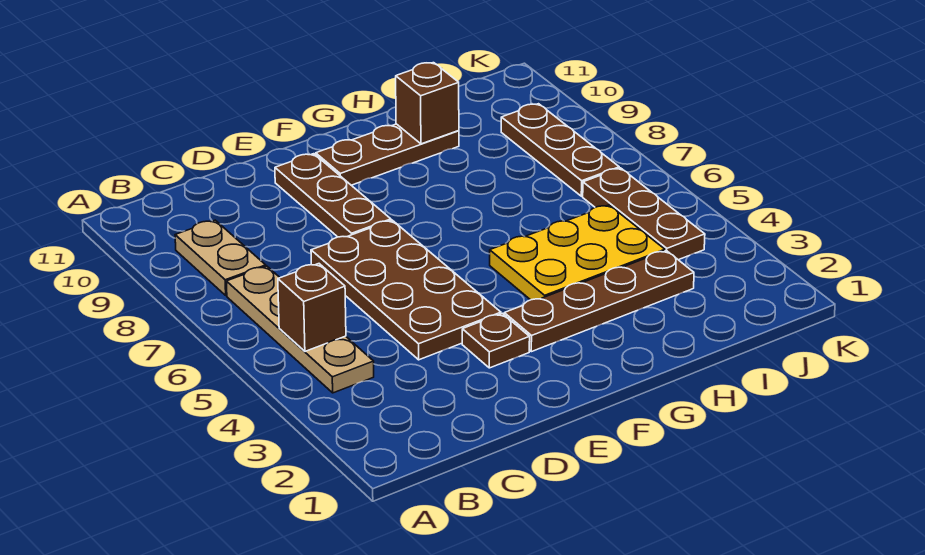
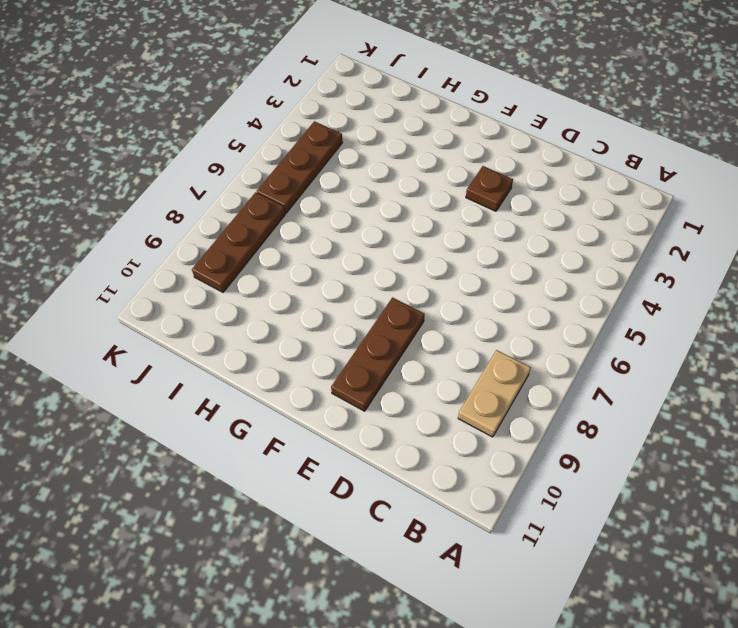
none -> tan plate B4:B7 level 1
none -> brown plate D4:E7 level 1
none -> brown plate F3:I3 level 1

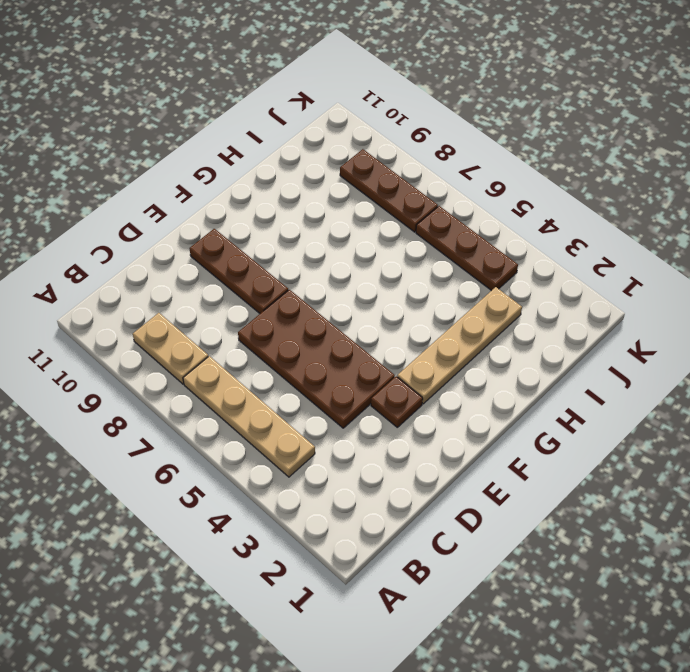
tan plate F3:I3 level 1 -> brown plate F3:I3 level 1
none -> brown plate F10:H10 level 1
none -> yellow plate G4:I5 level 1
none -> brown brick B5 level 2

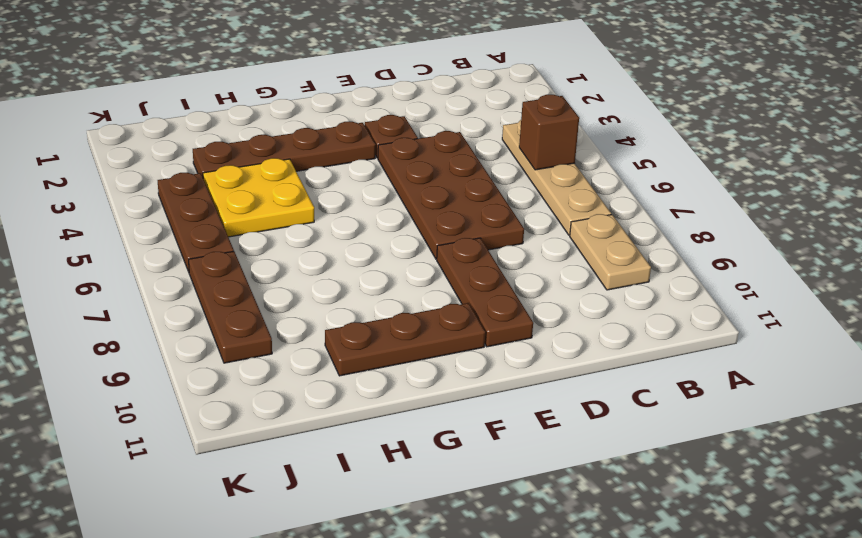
yellow plate H4:I5 level 1 -> yellow plate G4:I5 level 1
none -> brown brick H10 level 2

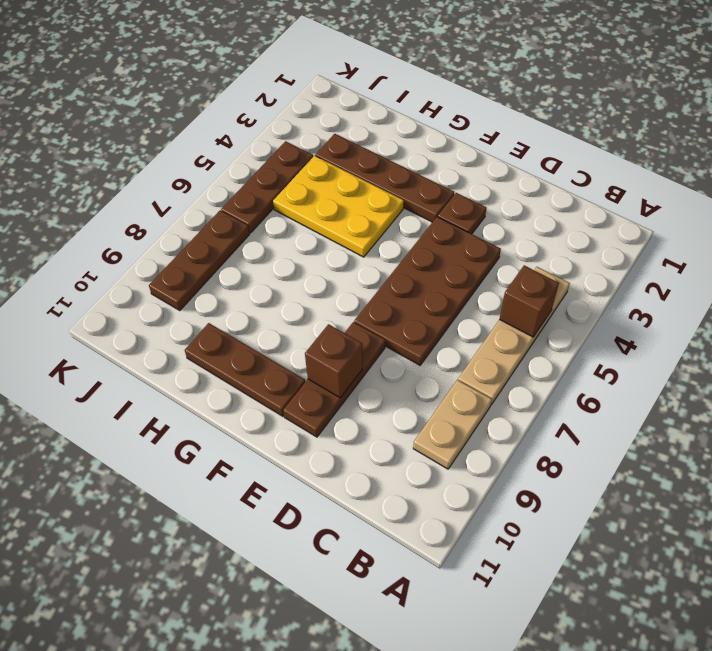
brown brick E9 level 2 -> brown brick H10 level 2

